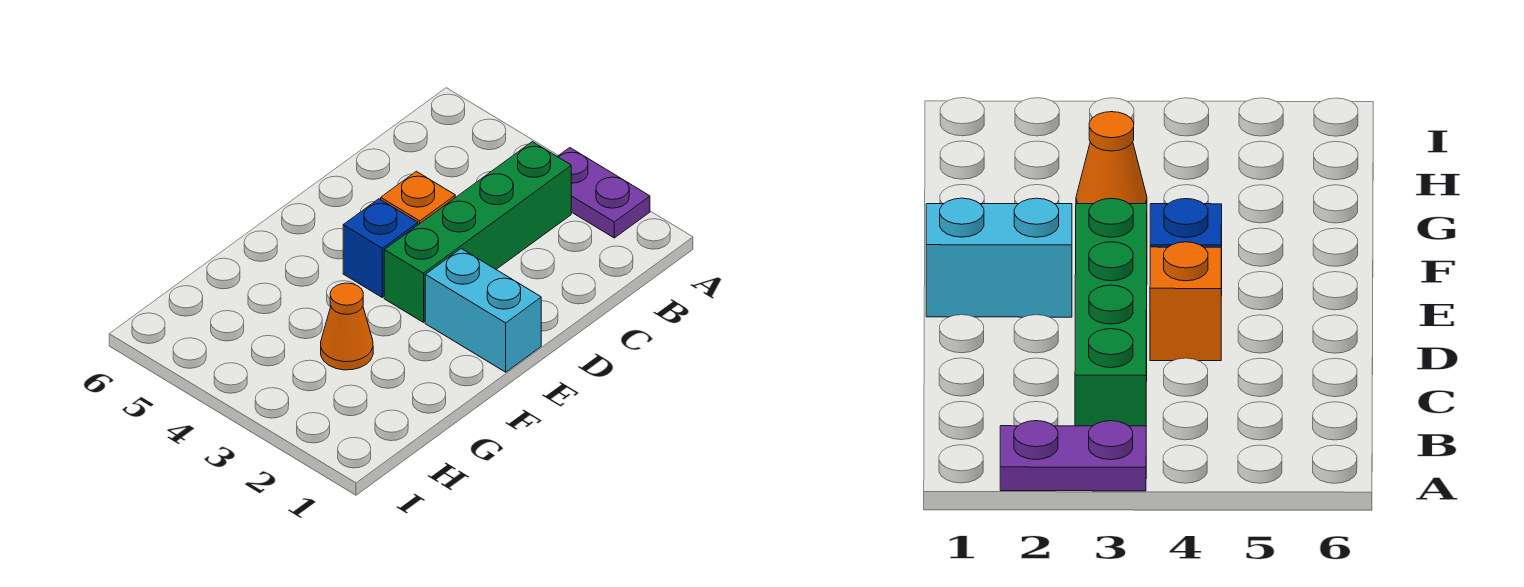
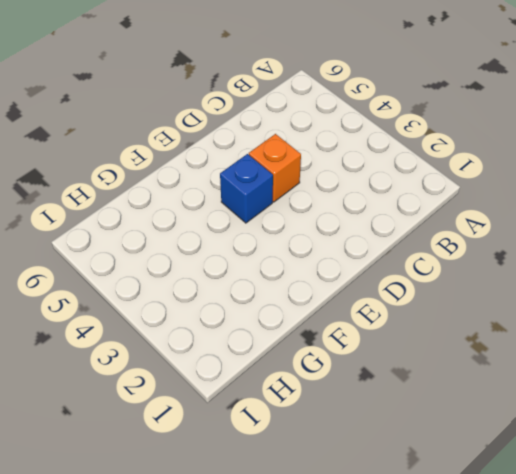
none -> purple plate A2:A3 level 1
none -> green brick B3:E3 level 1

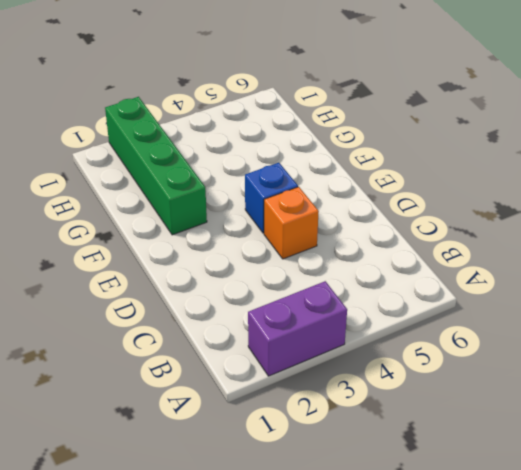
purple brick A2:A3 level 1 -> purple plate A2:A3 level 1
green brick F2:I2 level 1 -> green brick B3:E3 level 1
none -> cyan brick E1:E2 level 1
none -> orange cone G3 level 1

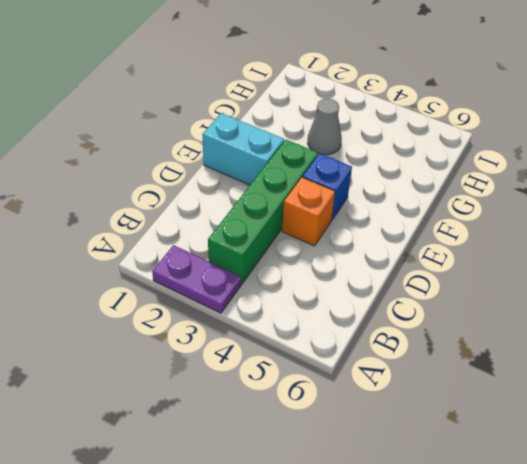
grey cone G3 level 1 -> orange cone G3 level 1

